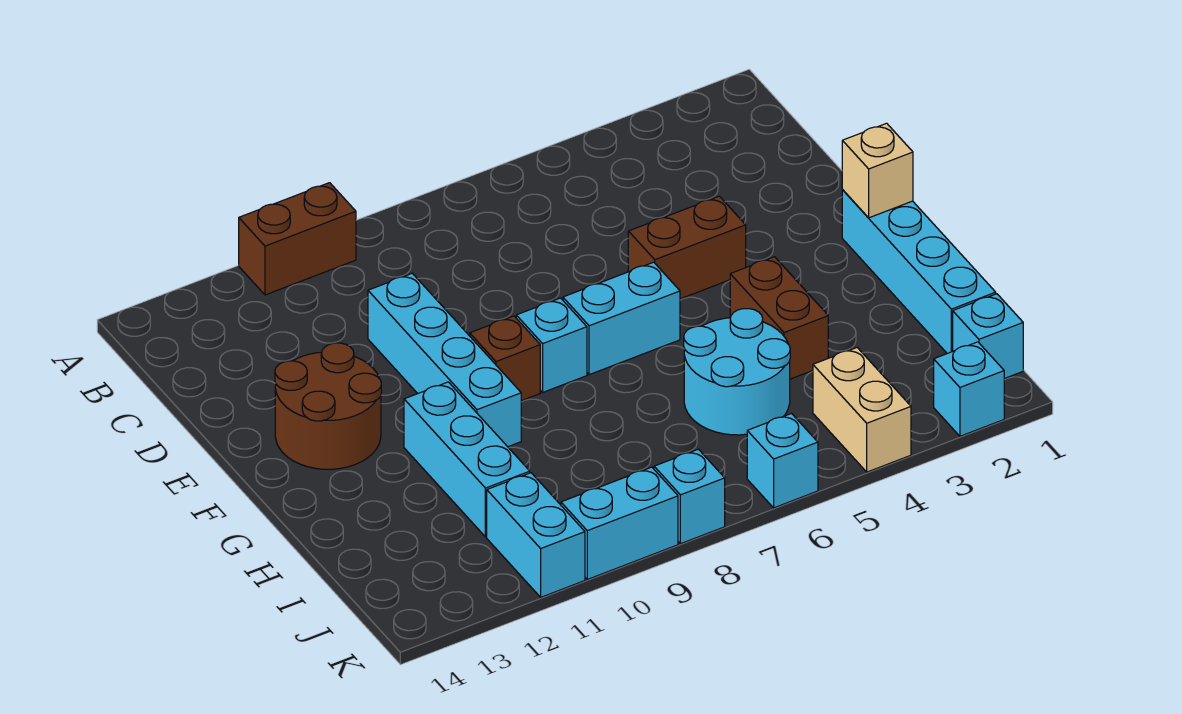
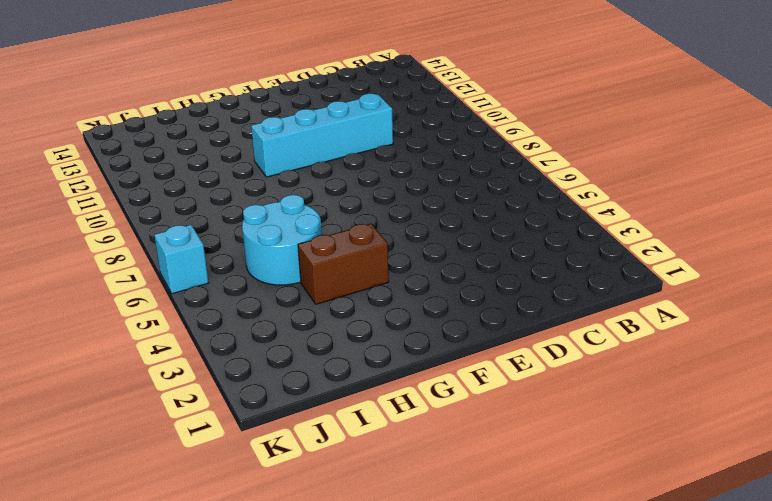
none -> brown brick A10:A11 level 1
none -> brown brick E4:E5 level 1
none -> brown round brick E12:F13 level 1

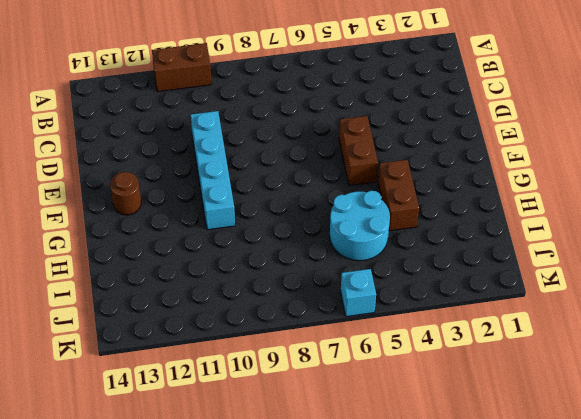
brown brick E5:F5 level 1 -> brown brick E4:E5 level 1
brown round brick F13 level 1 -> brown round brick E12:F13 level 1
none -> cyan brick F1:I1 level 1
none -> cyan brick F6:F7 level 1
none -> cyan brick F8 level 1

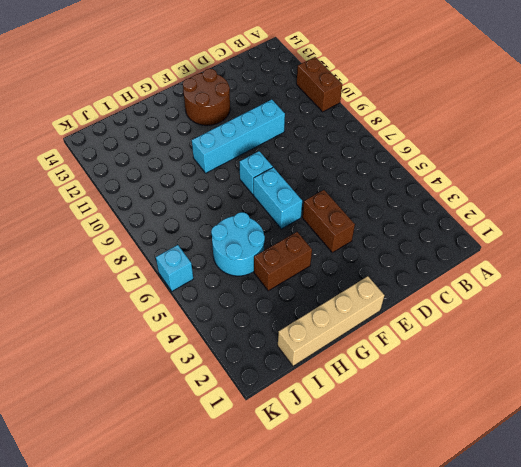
tan brick F1:I1 level 1 -> cyan brick F1:I1 level 1
none -> brown brick F9 level 1
none -> cyan brick G11:I11 level 1
none -> cyan brick J1 level 1

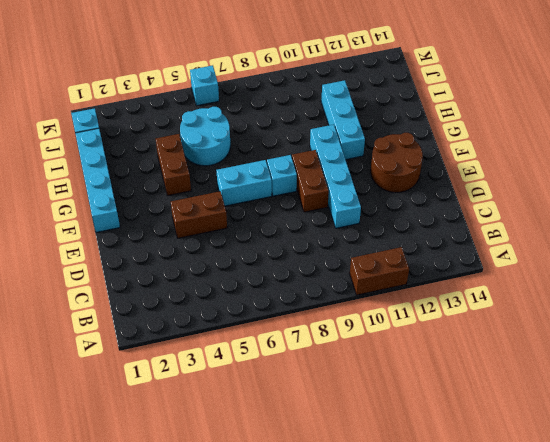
brown brick E9:F9 level 1 -> brown brick F9 level 1
none -> tan brick J4:K4 level 1
none -> cyan brick J11:K11 level 1
none -> cyan brick K2 level 1

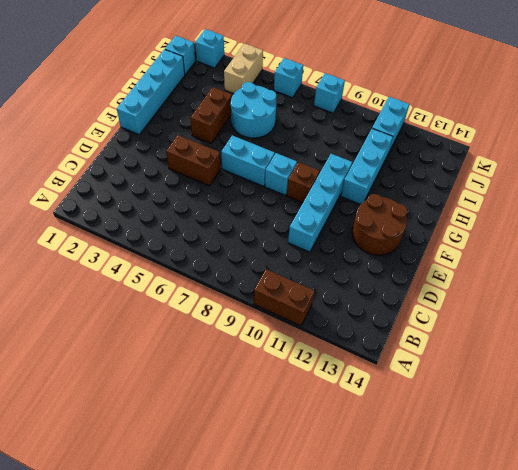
none -> cyan brick K9:K10 level 1
none -> tan brick F1 level 2

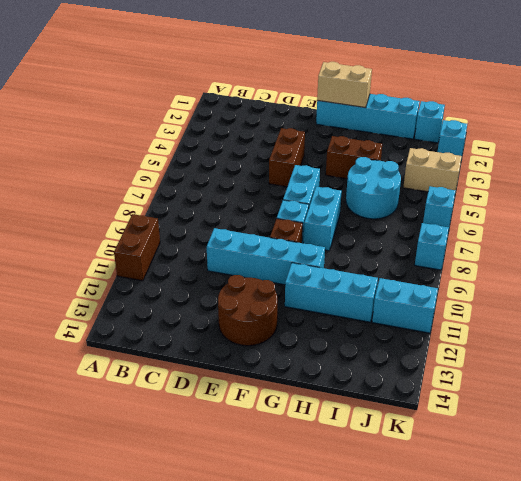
tan brick F1:G1 level 2 -> tan brick F1 level 2
cyan brick G7:G8 level 1 -> cyan brick K9:K10 level 1

